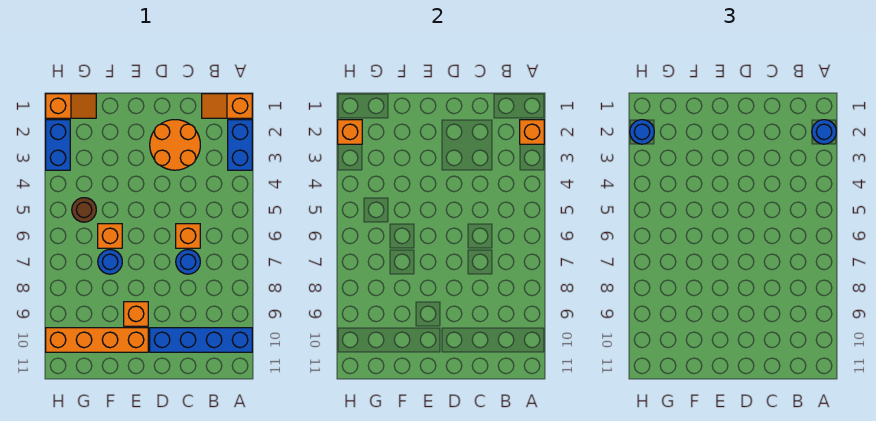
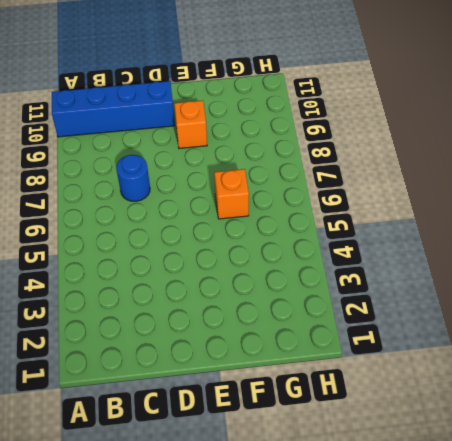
none -> orange slope A1:B1 level 1 top A
none -> blue brick A2:A3 level 1
none -> orange round brick C2:D3 level 1

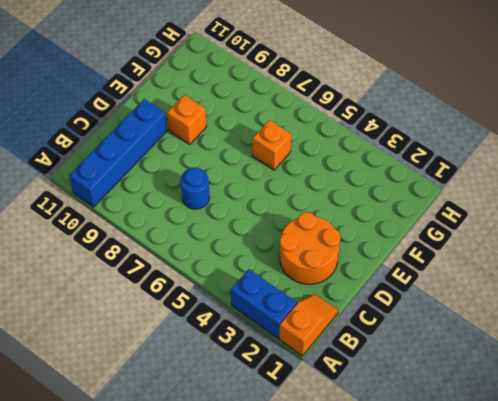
none -> orange brick C6 level 1
none -> orange brick E10:H10 level 1
none -> blue round brick F7 level 1

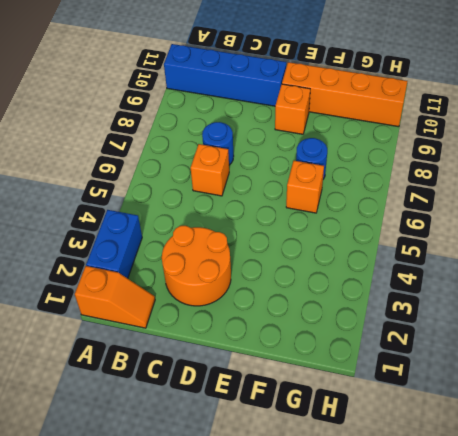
none -> orange slope G1:H1 level 1 top H
none -> brown round brick G5 level 1
none -> blue brick H2:H3 level 1

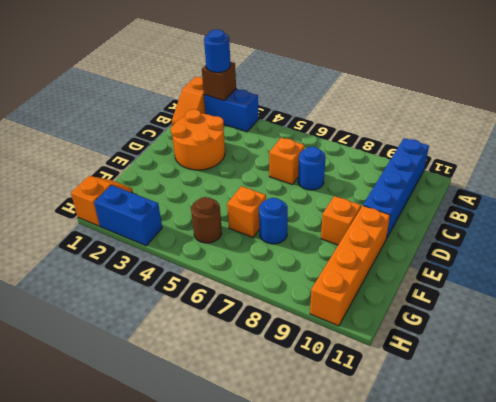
brown brick A2 level 2 -> orange brick A2 level 2
none -> orange brick H2 level 2
none -> blue round brick H2 level 3

